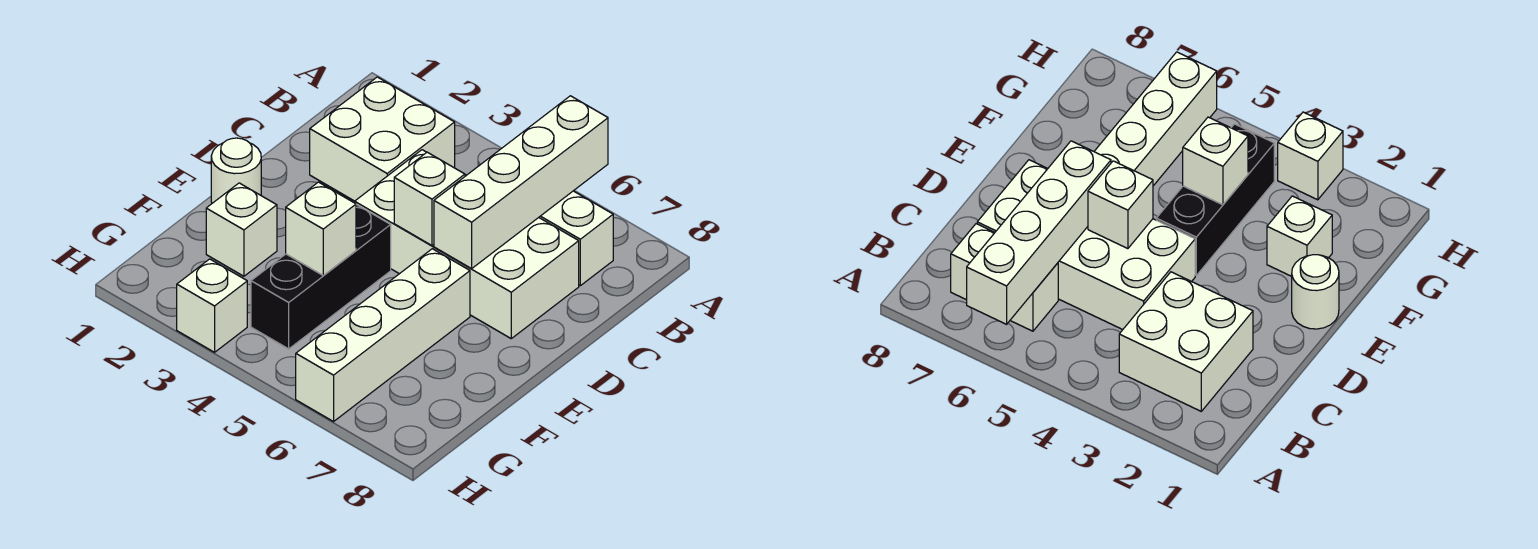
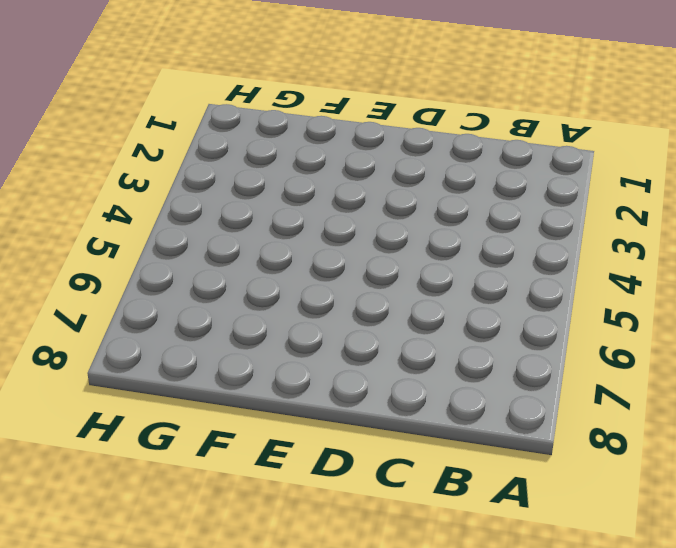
none -> white brick B2:C3 level 1
none -> white brick B6:B7 level 1

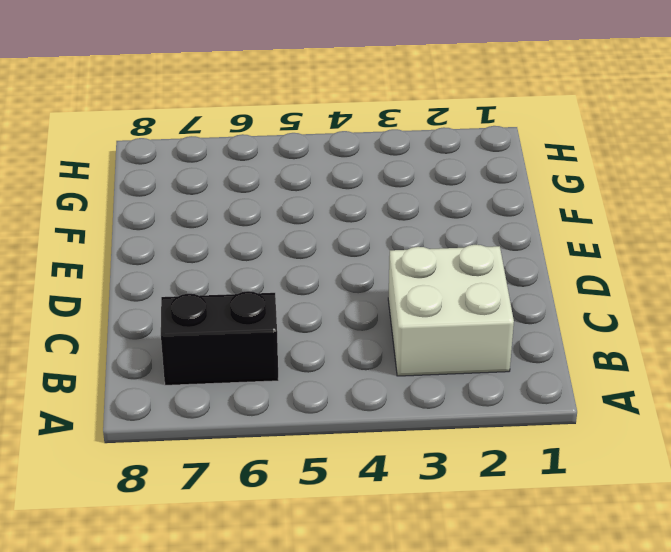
black brick B6:B7 level 1 -> white brick B6:B7 level 1
none -> white brick C4:D7 level 1
none -> white round brick E1 level 1

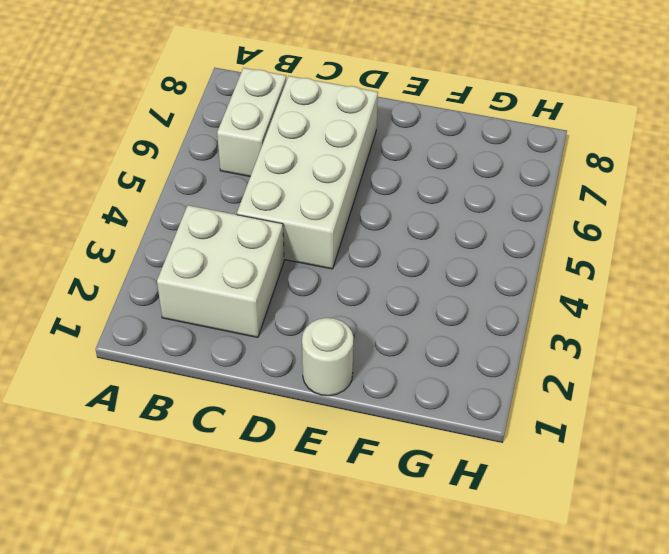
none -> black brick E4:G4 level 1
none -> white brick E6:H6 level 1

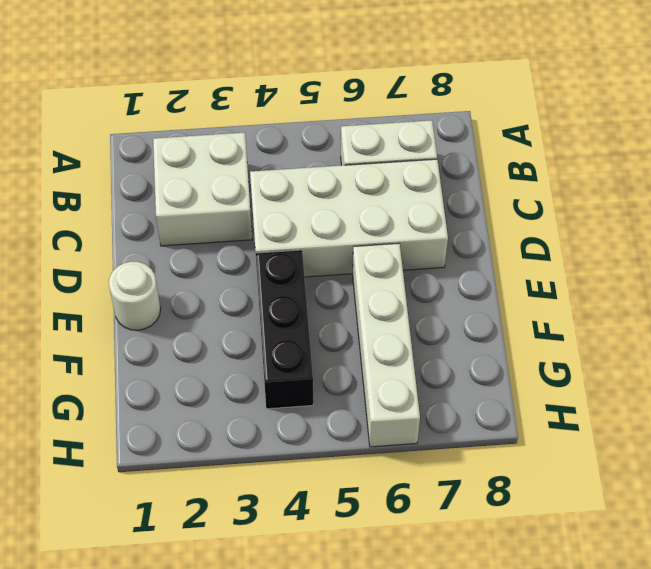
none -> white brick F2 level 1
none -> white brick H3 level 1

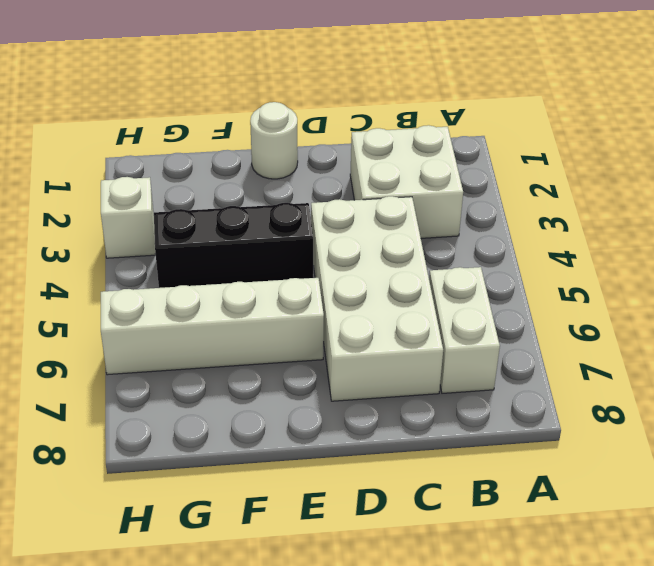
none -> white brick F2 level 1
none -> white brick A6:D6 level 2

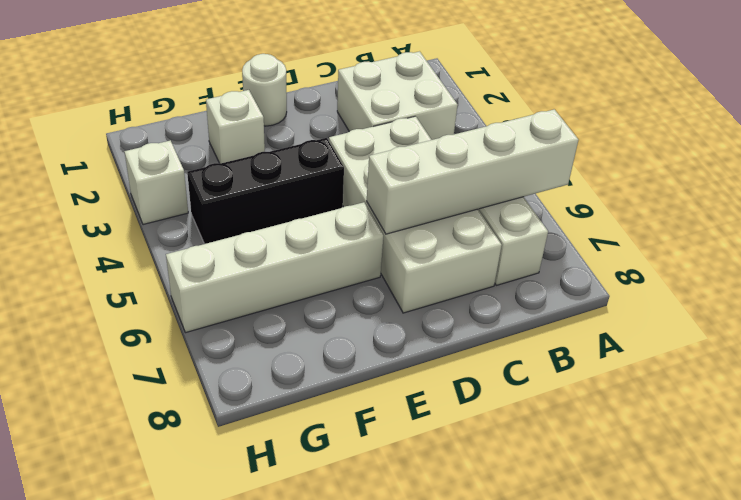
none -> white brick D5 level 2
none -> white brick F4 level 2

